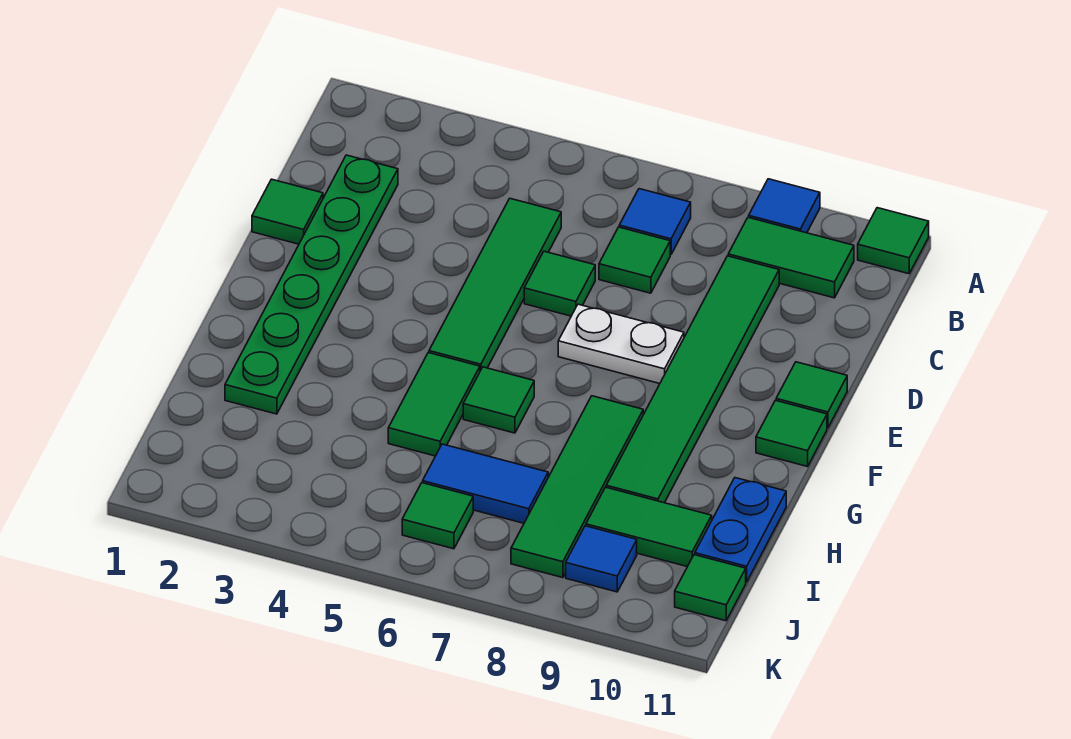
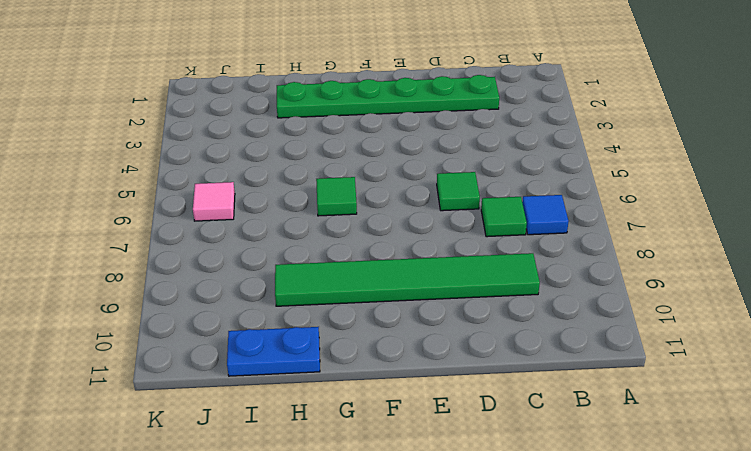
pink tile J6 level 1 -> green tile J6 level 1
none -> blue tile A9 level 1
none -> green tile A11 level 1
none -> green tile B9:B10 level 1

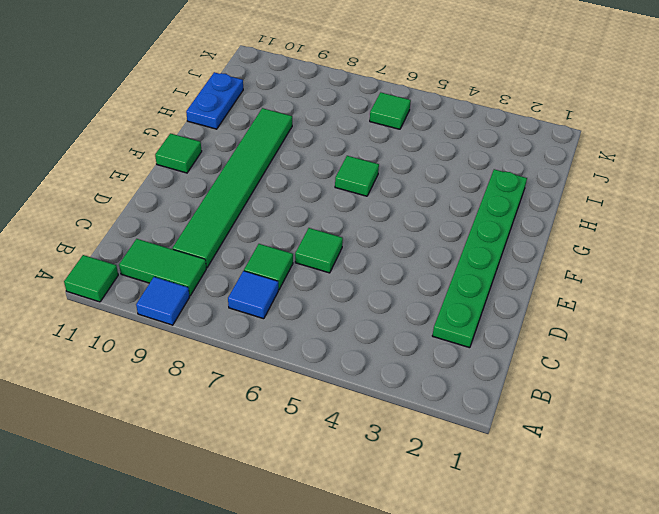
none -> green tile C5:F5 level 1
none -> green tile D1 level 1
none -> white plate E7:E8 level 1

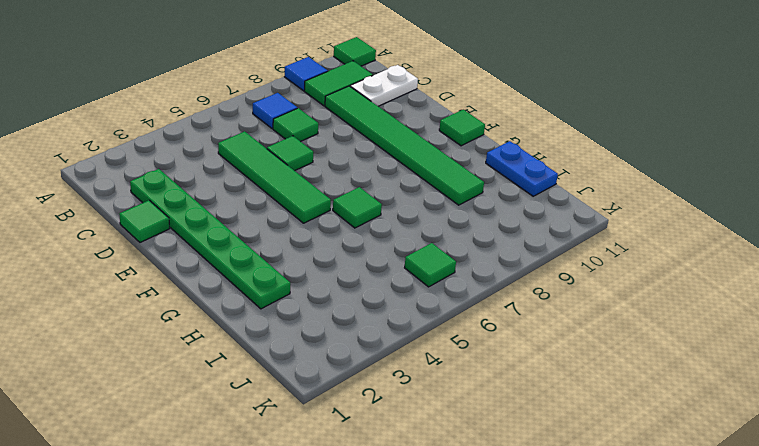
white plate C10:C11 level 1 -> white plate E7:E8 level 1
none -> green tile E11 level 1
none -> green tile G5:H5 level 1
none -> green tile G8:J8 level 1

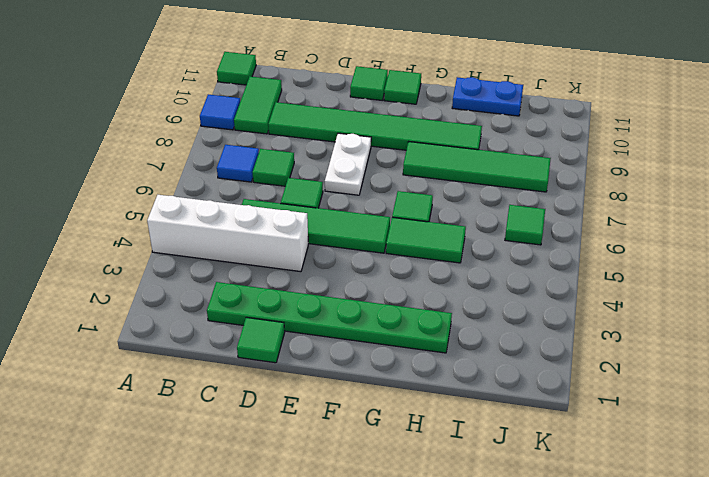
white brick A4:D4 level 1 -> none
none -> blue tile I6:I7 level 1
none -> green tile I9:I10 level 1
none -> blue tile J9 level 1

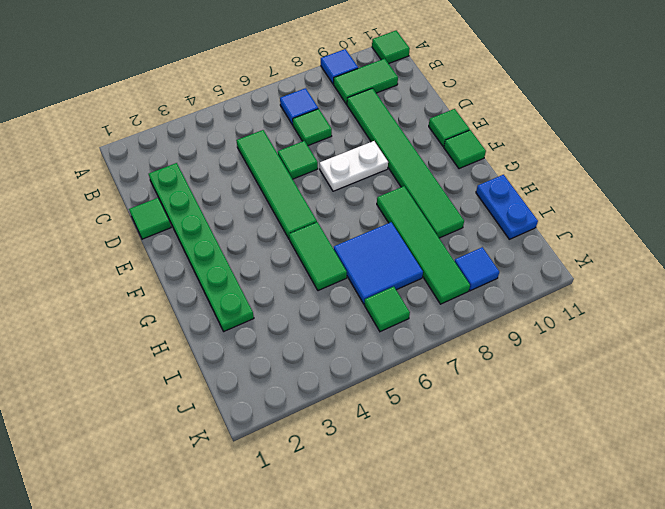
blue tile H6:I7 level 1 -> blue tile I6:I7 level 1
none -> green tile G6 level 1
none -> green tile I9:I10 level 1
none -> green tile J11 level 1

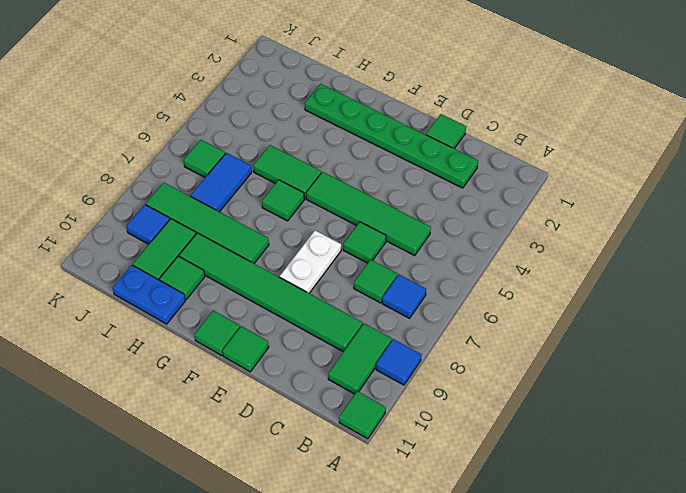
green tile H10 level 1 -> green tile J11 level 1

